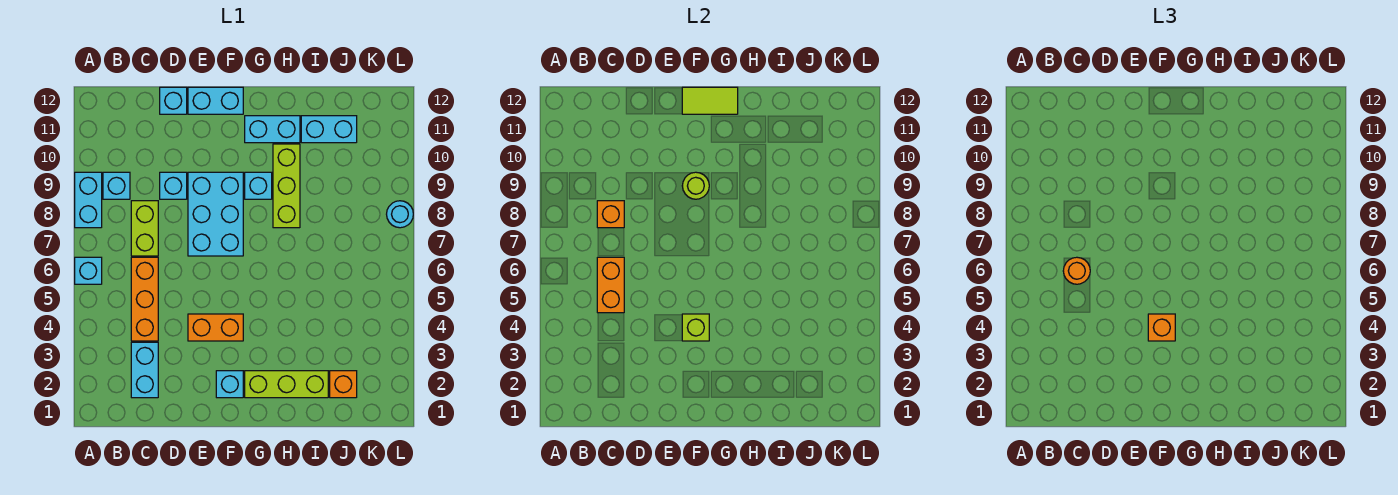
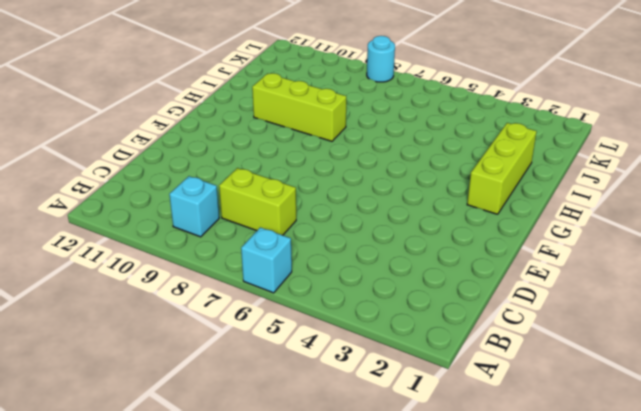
none -> cyan brick A8:A9 level 1
none -> cyan brick C2:C3 level 1
none -> orange brick C4:C6 level 1

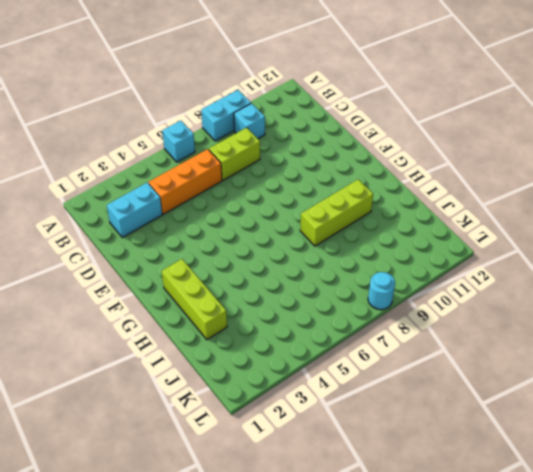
none -> cyan brick D9 level 1
none -> cyan brick D12 level 1
none -> orange brick E4:F4 level 1

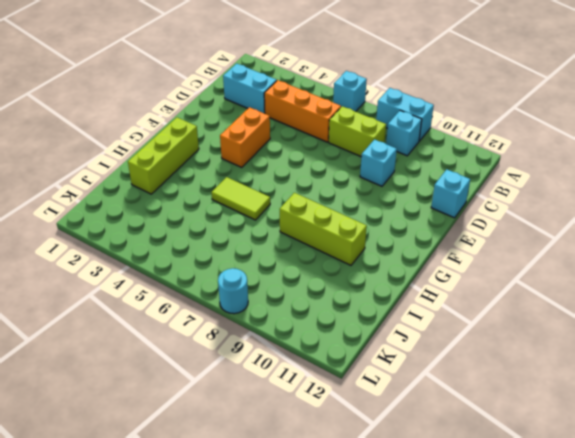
lime tile H5:H6 level 1 -> lime tile F12:G12 level 2
none -> cyan brick E7:F9 level 1
none -> cyan brick E12:F12 level 1
none -> cyan brick F2 level 1

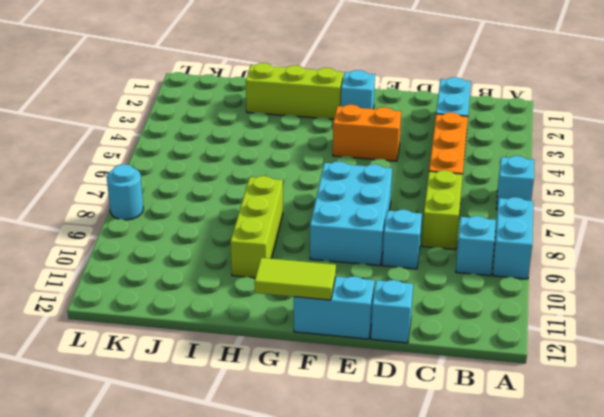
none -> cyan brick G9 level 1
none -> cyan brick G11:H11 level 1
none -> cyan brick I11:J11 level 1

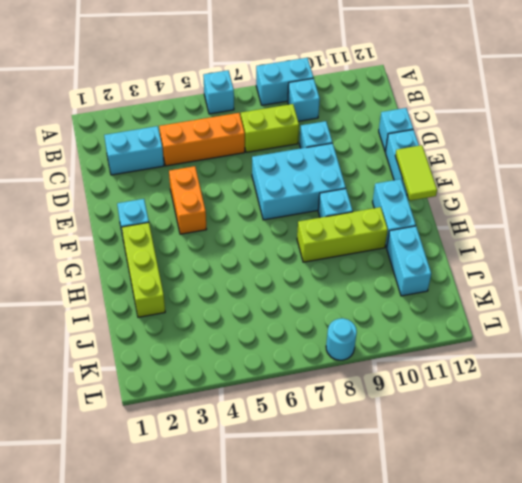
none -> orange brick J2 level 1
none -> orange brick C5:C6 level 2
none -> orange brick C8 level 2

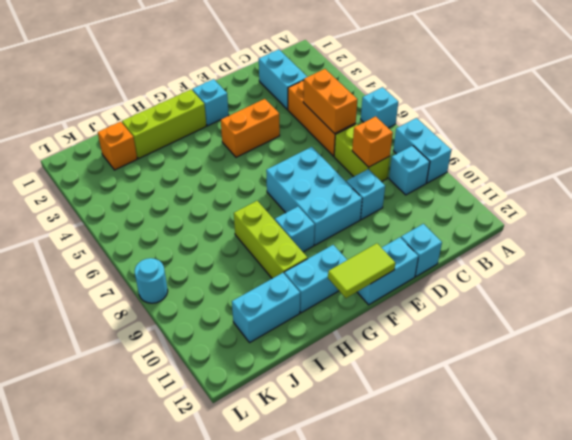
none -> lime brick F4 level 2
none -> lime round brick F9 level 2
none -> orange round brick C6 level 3

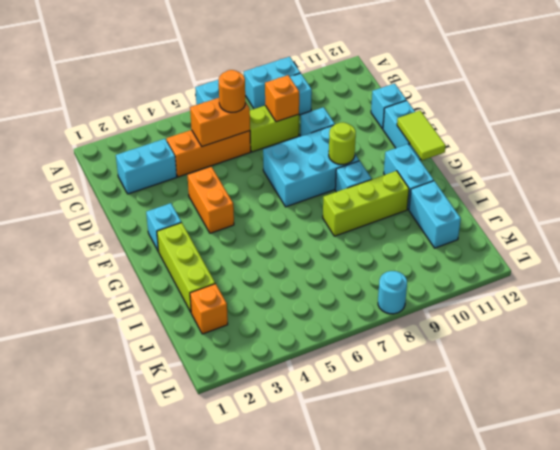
none -> lime brick F4 level 2
none -> orange brick F4 level 3

